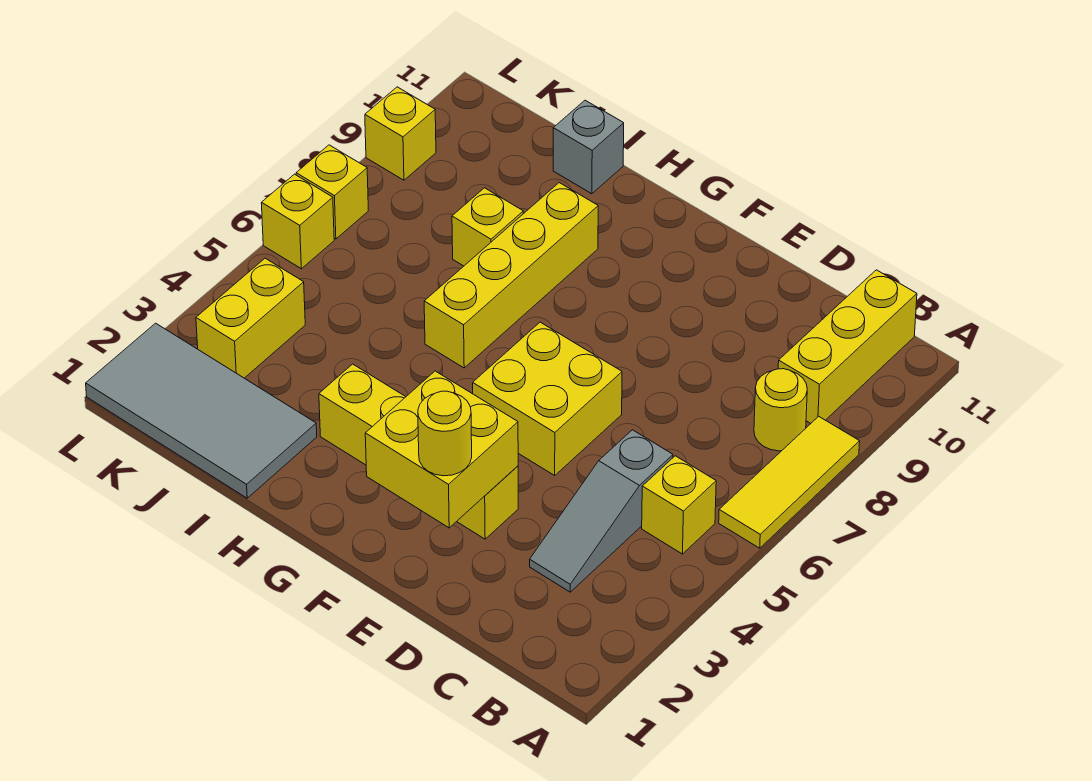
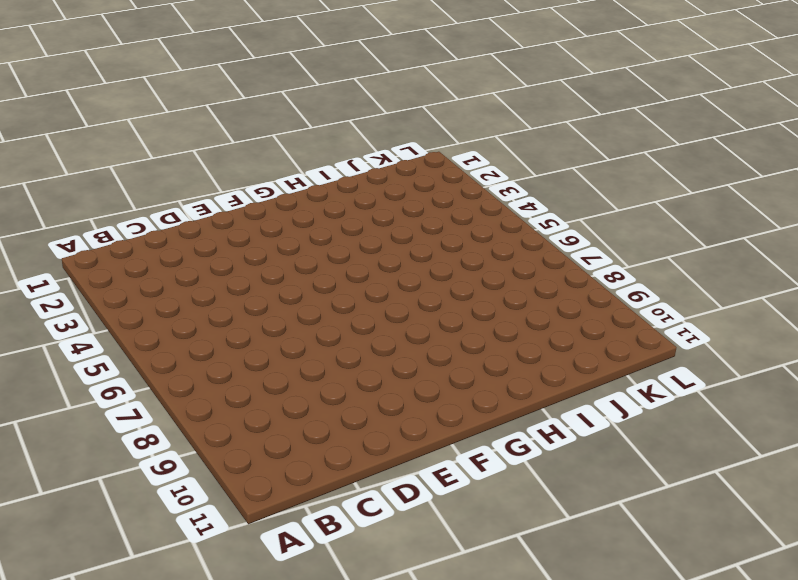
none -> yellow tile A6:A8 level 1
none -> yellow brick B5 level 1
none -> yellow round brick B8 level 1

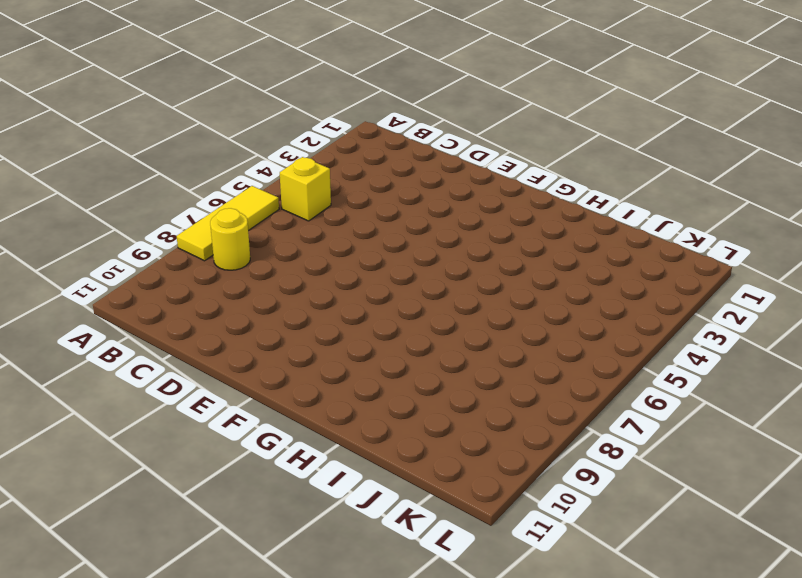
none -> yellow brick B9:B11 level 1
none -> grey slope C3:C5 level 1 top 5
none -> yellow brick E3:H3 level 1

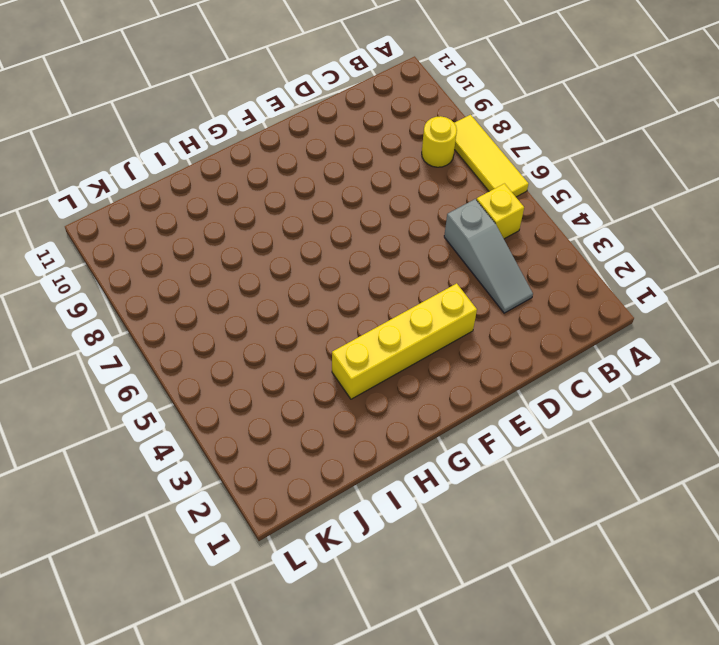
none -> yellow brick B9:B11 level 1
none -> yellow brick E5:F6 level 1
none -> yellow brick H6:H9 level 1

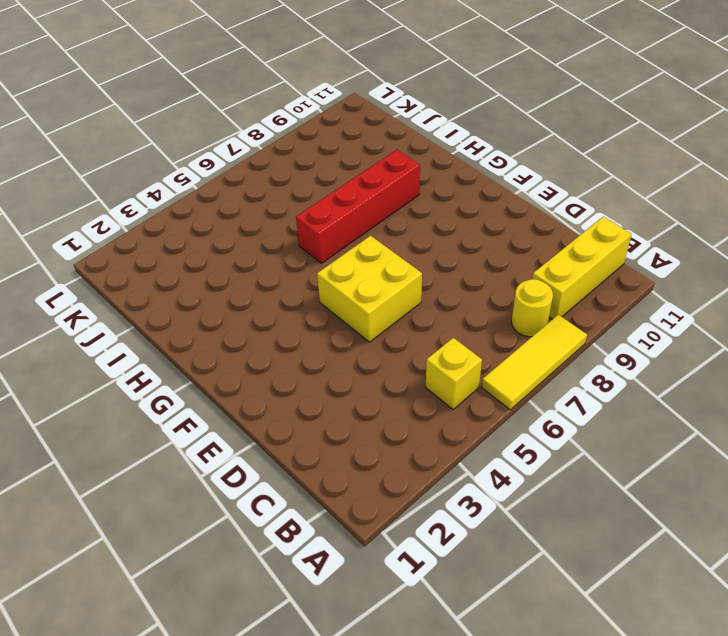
red brick H6:H9 level 1 -> yellow brick H6:H9 level 1
none -> grey slope C3:C5 level 1 top 5
none -> yellow brick E3:H3 level 1
none -> grey tile I1:L2 level 1

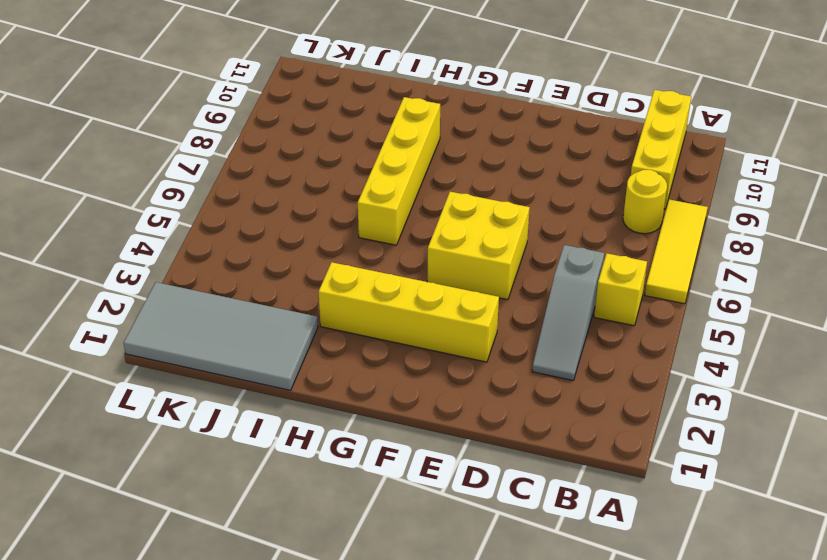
none -> yellow brick I8 level 1
none -> grey brick I11 level 1
none -> yellow brick K3:K4 level 1

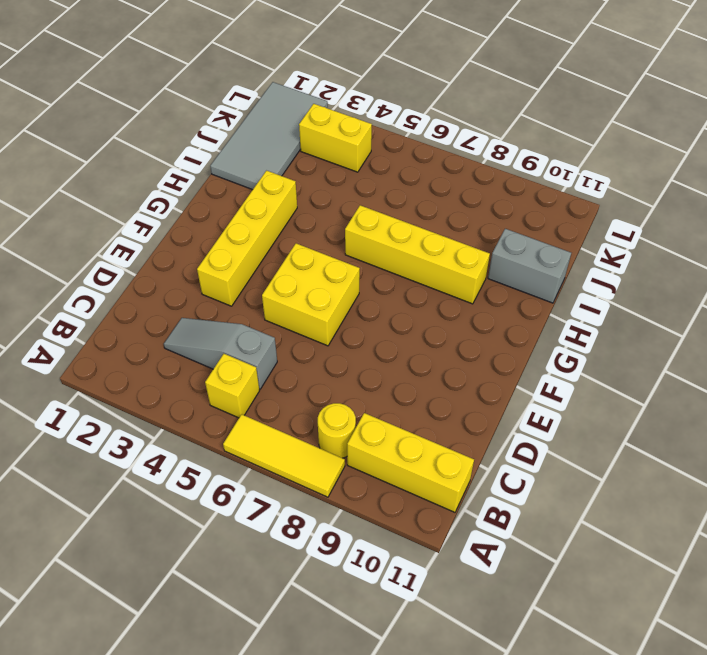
grey brick I10:I11 level 1 -> grey brick I11 level 1
none -> yellow brick I8 level 1
none -> yellow brick L6 level 1
none -> yellow brick L7 level 1

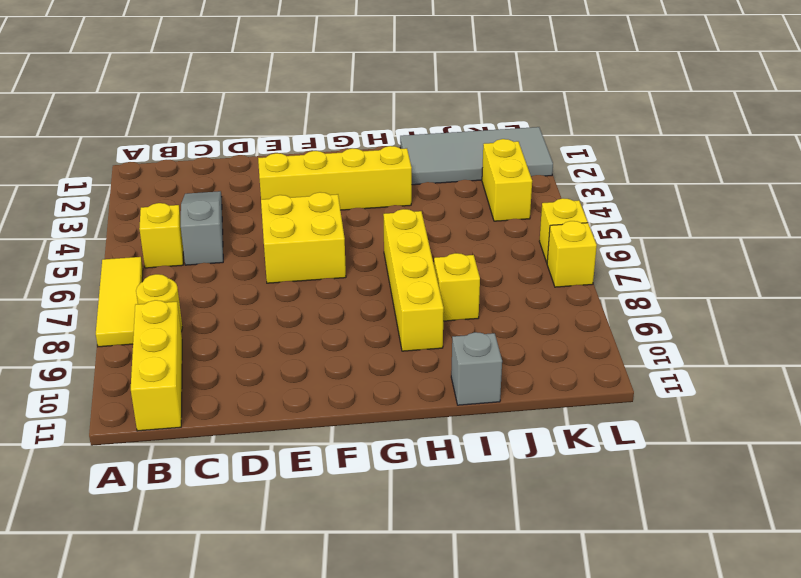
none -> yellow brick L9 level 1
none -> yellow brick E2:F3 level 2
none -> yellow round brick E2 level 3

